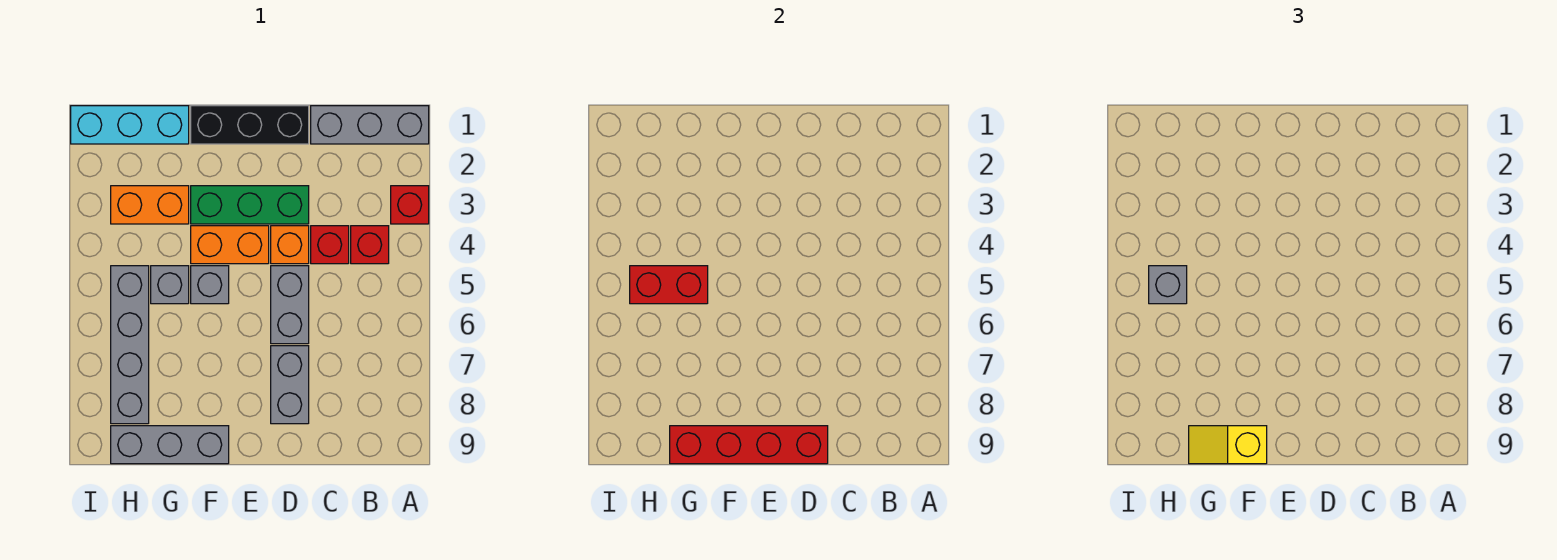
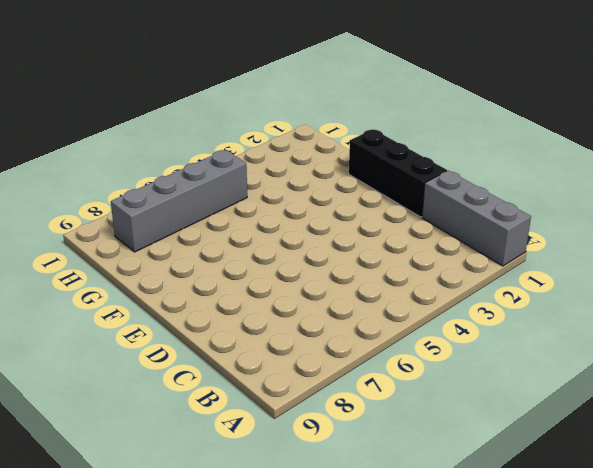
none -> red brick A3 level 1
none -> red brick B4 level 1
none -> red brick C4 level 1

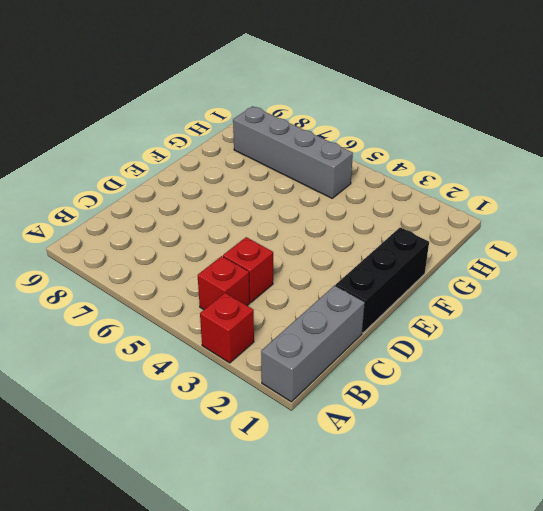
none -> green brick D3:F3 level 1
none -> orange brick D4 level 1
none -> grey brick D5:D6 level 1

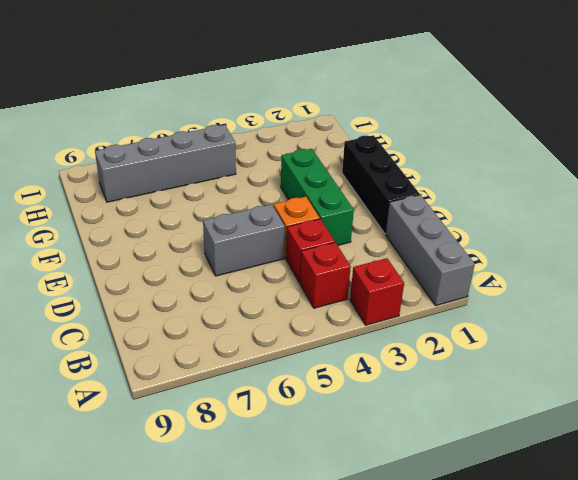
none -> grey brick D7:D8 level 1
none -> orange brick E4:F4 level 1
none -> grey brick F5 level 1

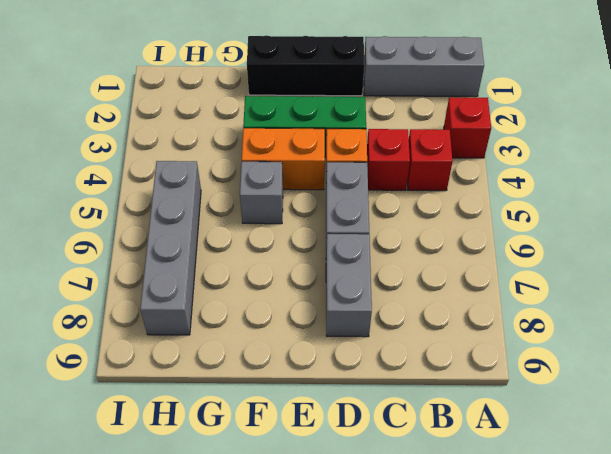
none -> grey brick F9:H9 level 1
none -> cyan brick G1:I1 level 1
none -> orange brick G3:H3 level 1

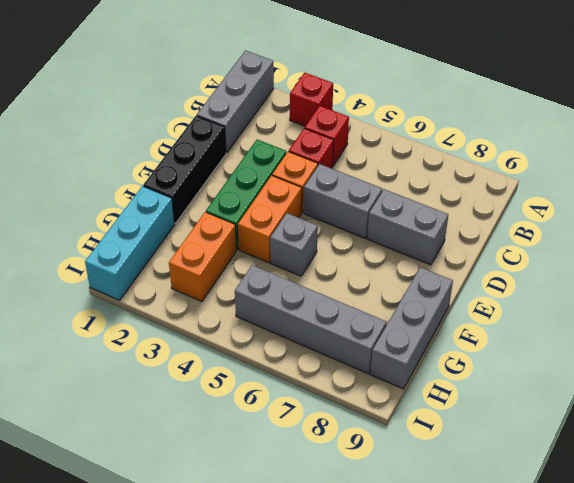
none -> grey brick G5 level 1
none -> red brick D9:G9 level 2
none -> red brick G5:H5 level 2

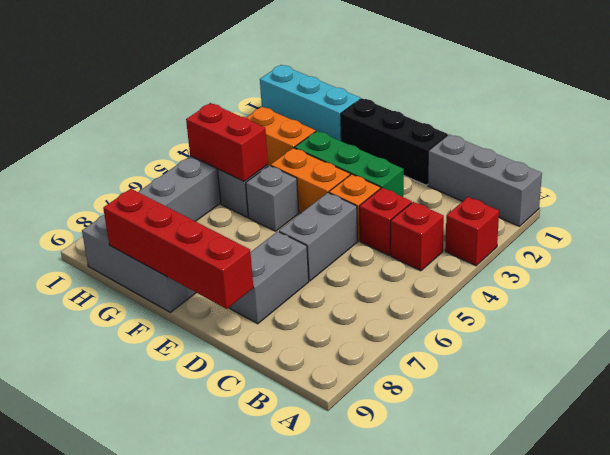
none -> yellow slope F9:G9 level 3 top F
none -> grey brick H5 level 3

